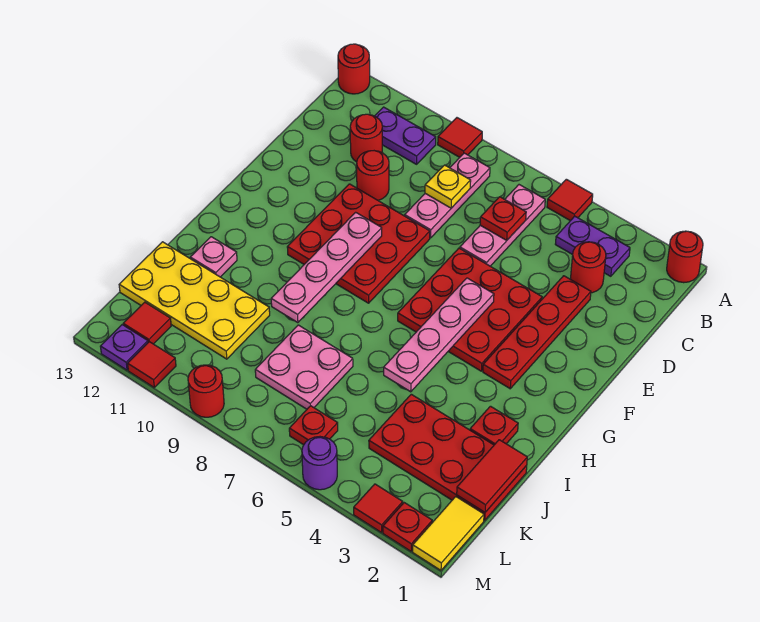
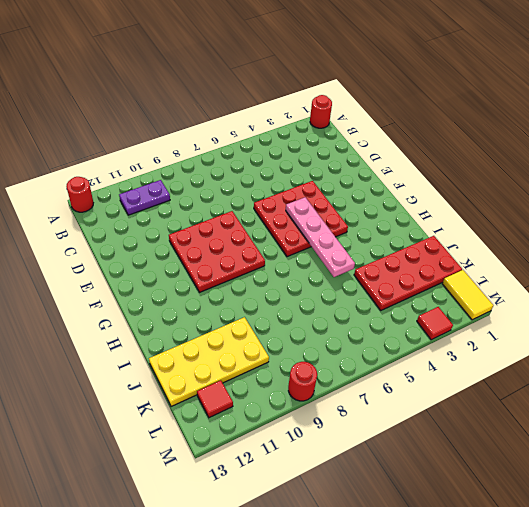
none -> red tile A5 level 1
none -> red tile A9 level 1
none -> purple plate B3:B4 level 1
none -> pink plate B6:D6 level 1

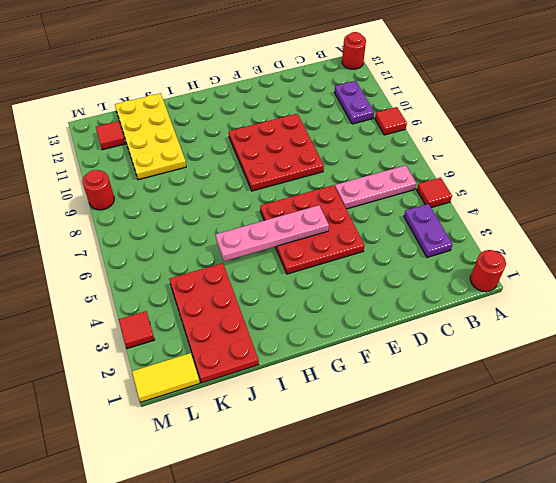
none -> pink plate B8:D8 level 1
none -> red round brick C3 level 1
none -> red round brick C11 level 1
none -> red plate D3:G3 level 1

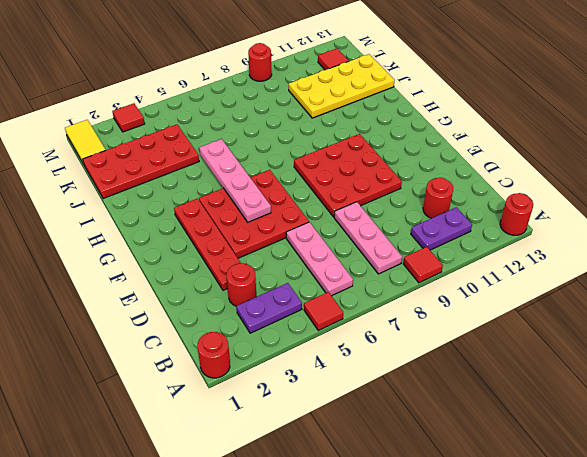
none -> red round brick D10 level 1
none -> red plate I2 level 1
none -> pink plate I12 level 1
none -> pink plate J7:K8 level 1

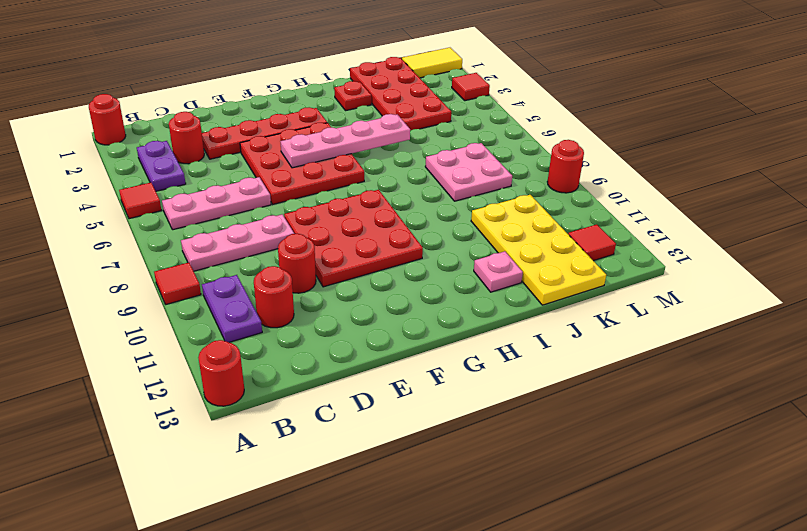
none -> red plate L6 level 1
none -> red plate M2 level 1
none -> purple round brick M5 level 1
none -> red tile M11 level 1

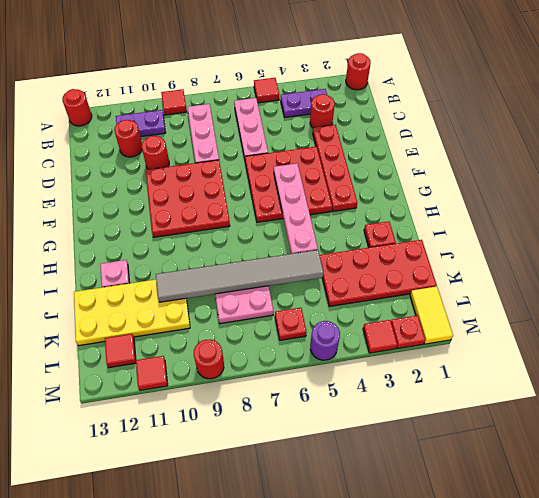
grey tile J5:J10 level 2 -> none
none -> purple plate M12 level 1
none -> red plate C6 level 2
none -> yellow plate C8 level 2
none -> pink plate F9:I9 level 2

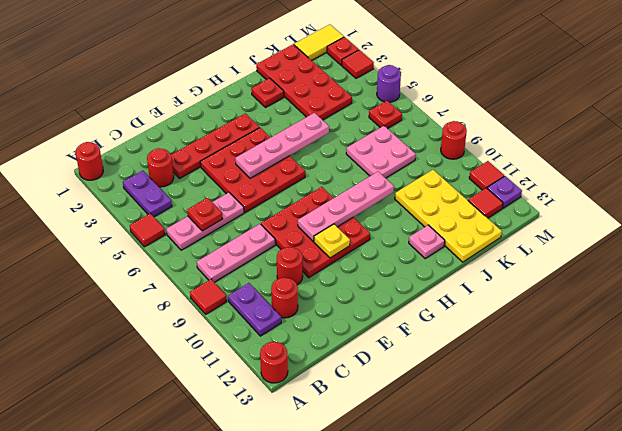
yellow plate F10 level 2 -> yellow plate C8 level 2
none -> red tile J1:K1 level 2

